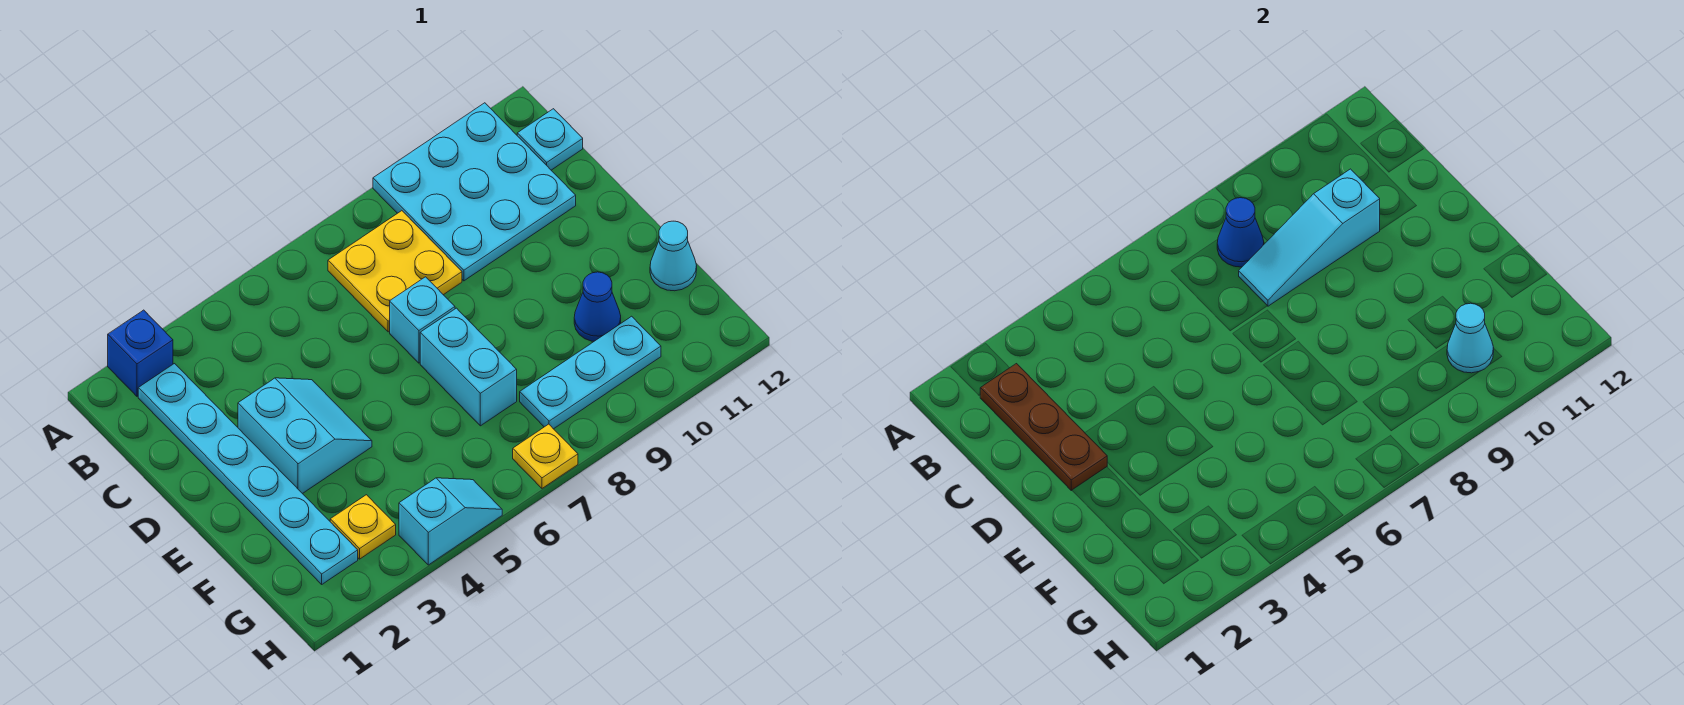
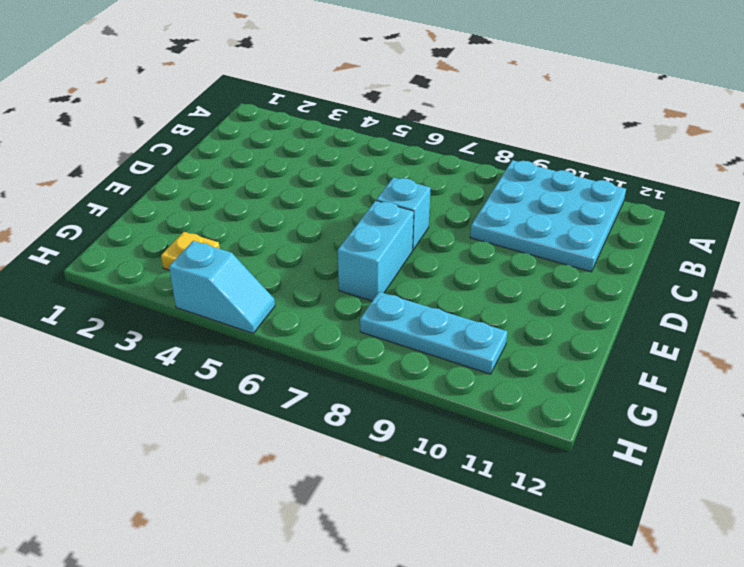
none -> blue brick A2 level 1
none -> cyan plate B2:G2 level 1
none -> yellow plate B7:C8 level 1

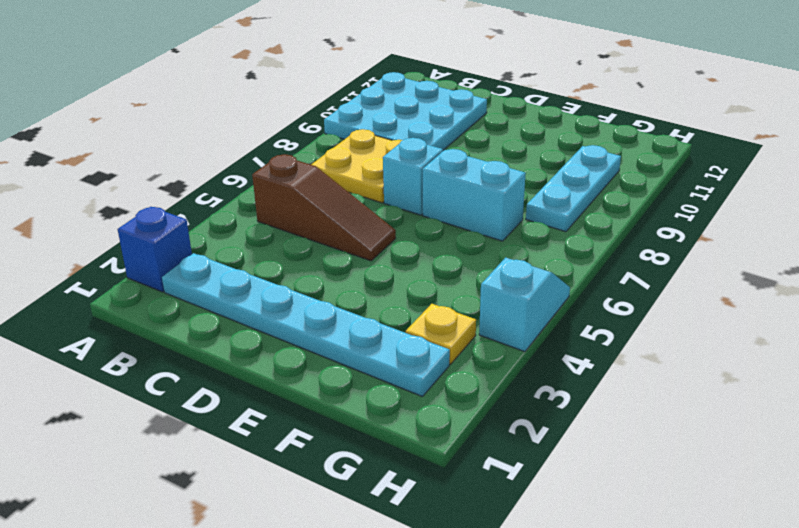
brown slope B5:D5 level 1 top B -> none
none -> cyan plate B12 level 1
none -> cyan slope D3:E4 level 1 top 3
none -> blue cone F10 level 1

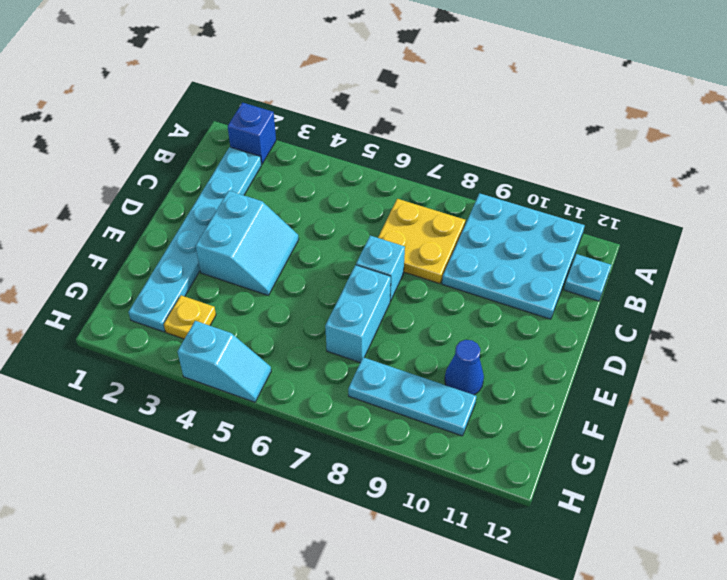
none -> cyan cone F12 level 1
none -> yellow plate H7 level 1
none -> brown plate B2:D2 level 2

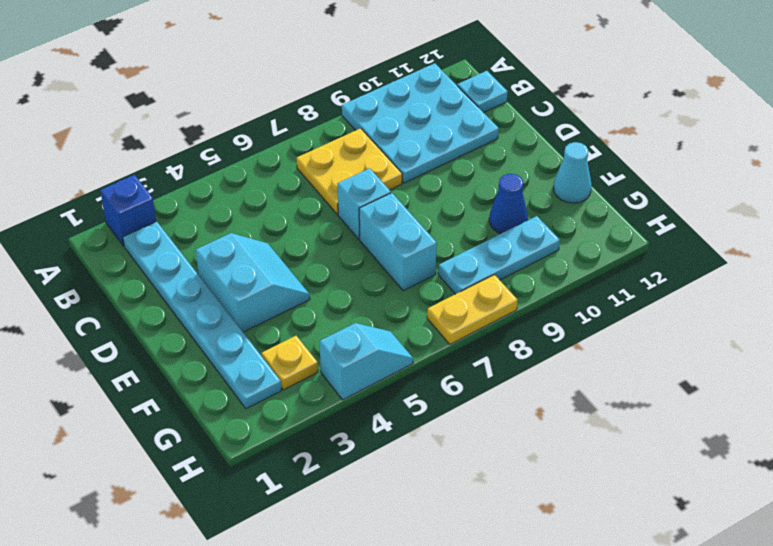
yellow plate H7:H8 level 1 -> yellow plate H7 level 1
none -> brown plate B2:D2 level 2
none -> blue cone B8 level 2
none -> cyan slope C8:C10 level 2 top 10

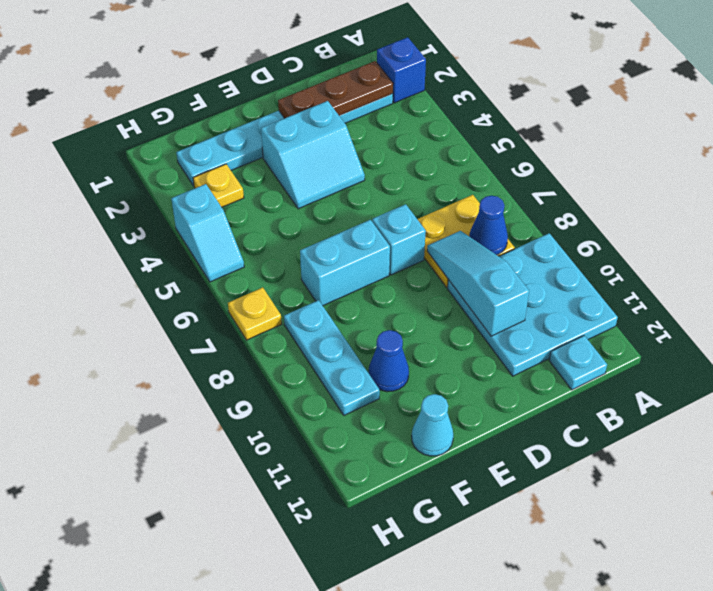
none -> cyan cone G10 level 2

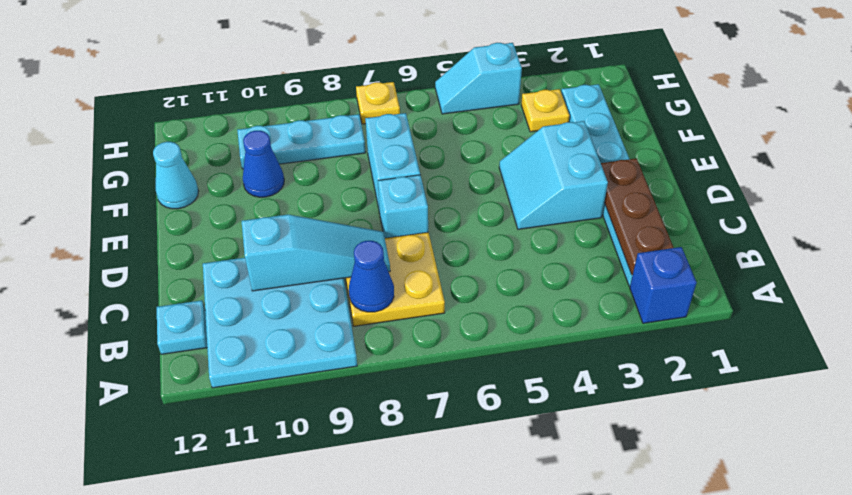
none -> cyan cone G10 level 2

